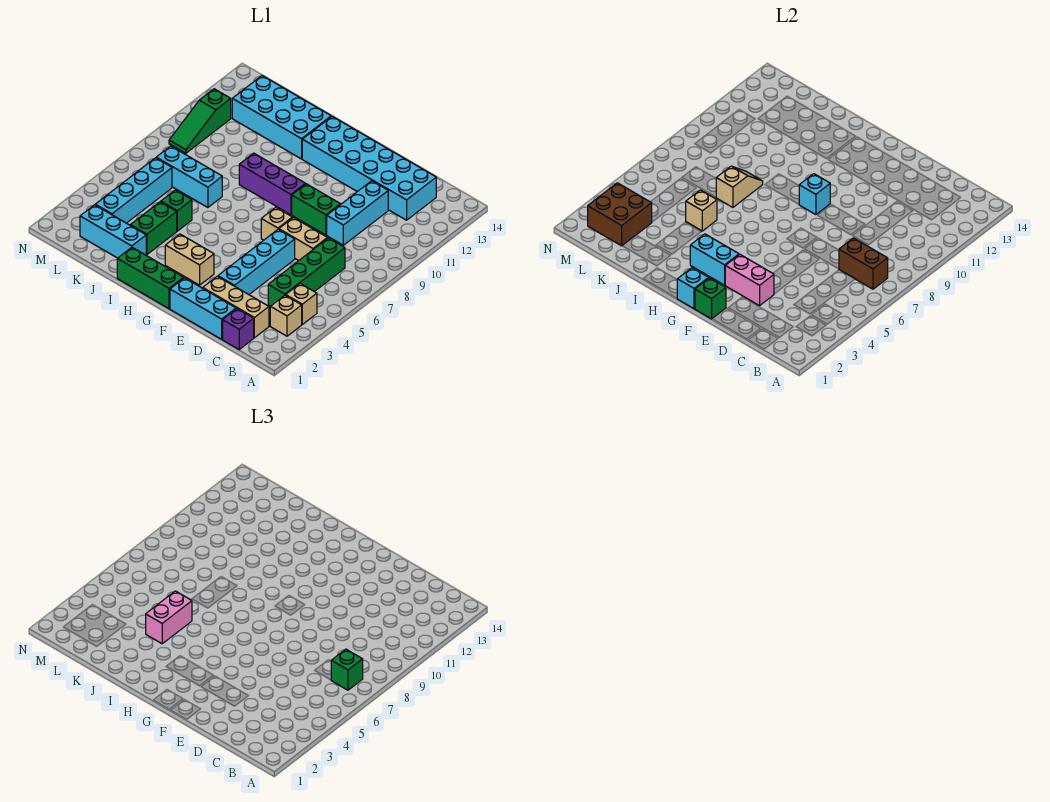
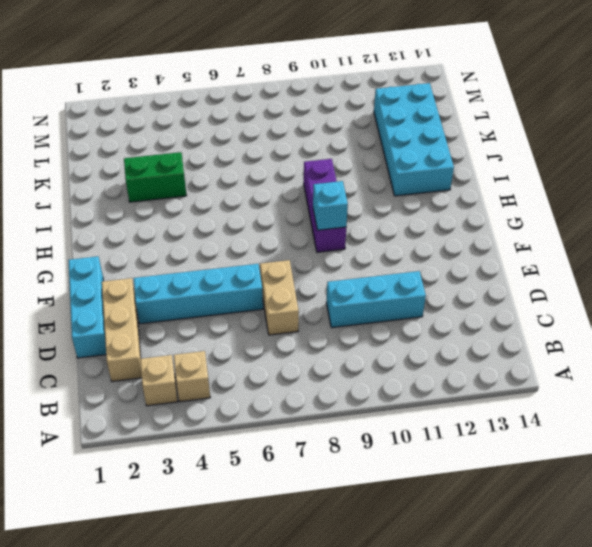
none -> purple brick C1 level 1
none -> green brick C4:C7 level 1
none -> cyan brick C12:H13 level 1
none -> green brick E9:F9 level 1

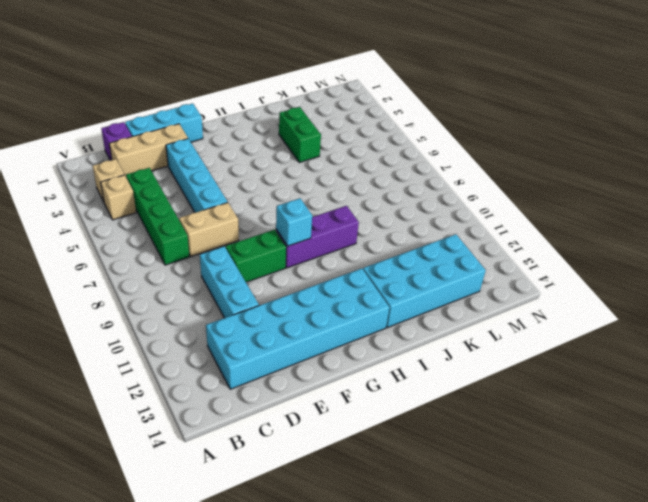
none -> tan brick F7 level 1
none -> green brick G1:I1 level 1
none -> tan brick G3:H3 level 1
none -> cyan brick J2:L2 level 1

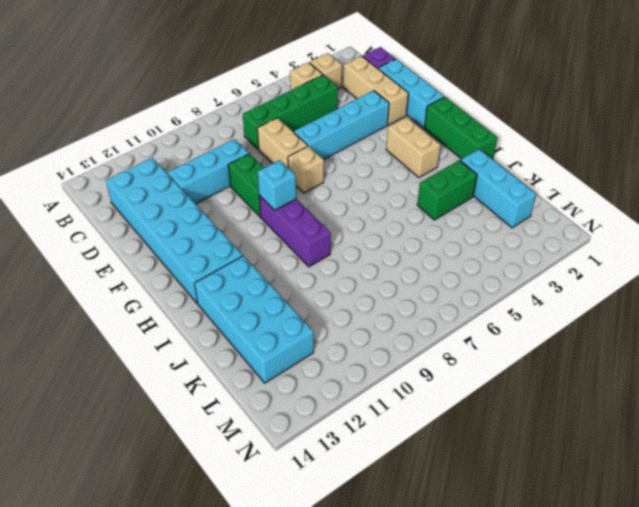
none -> green brick J5 level 1
none -> cyan brick J7:L7 level 1
none -> cyan brick L3:L6 level 1
none -> green slope M9:M11 level 1 top 11

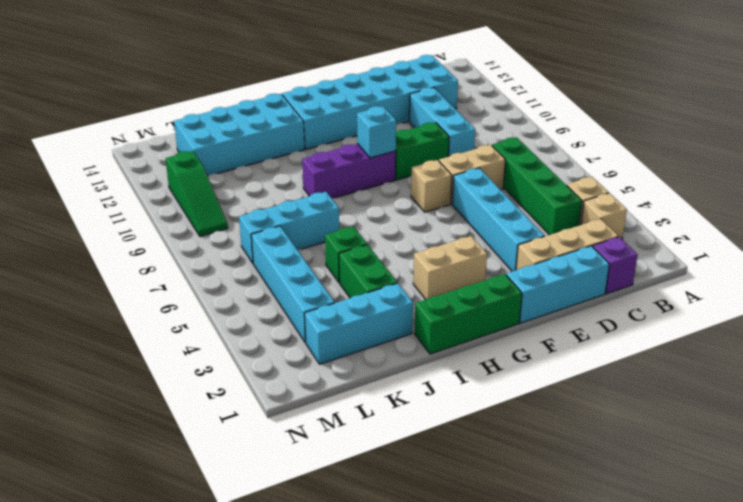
none -> brown brick B7:C7 level 2
none -> pink brick E3:F3 level 2
none -> green brick F1 level 2
none -> cyan brick G1 level 2

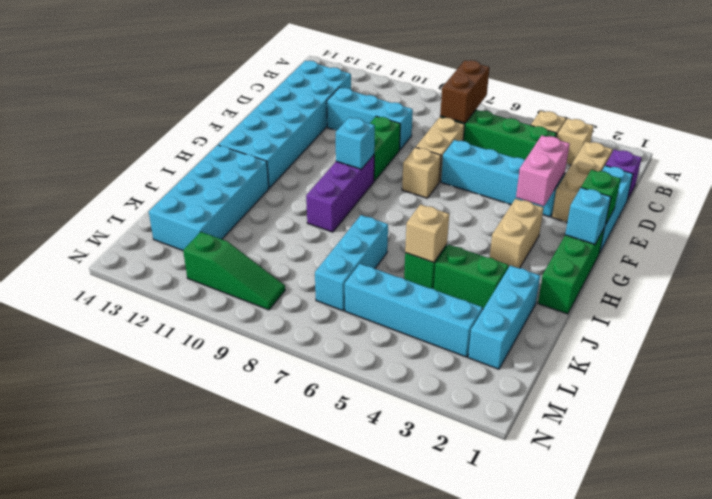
none -> cyan brick G3:H3 level 2
none -> tan slope J7:J8 level 2 top 7
none -> brown brick L2:M3 level 2
none -> green brick B7 level 3

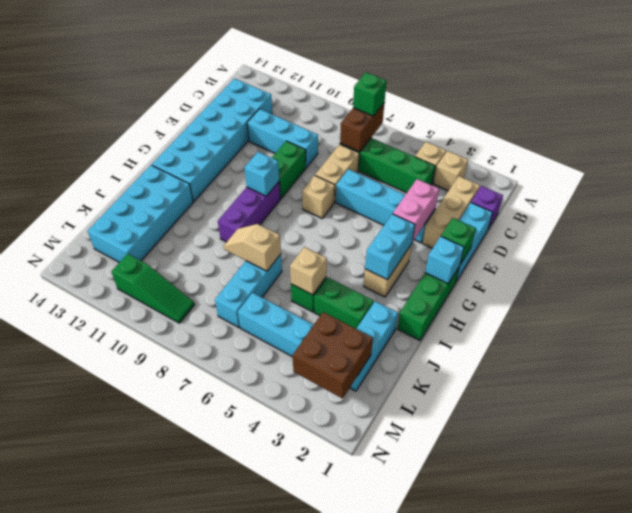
none -> pink brick J4:J5 level 3

